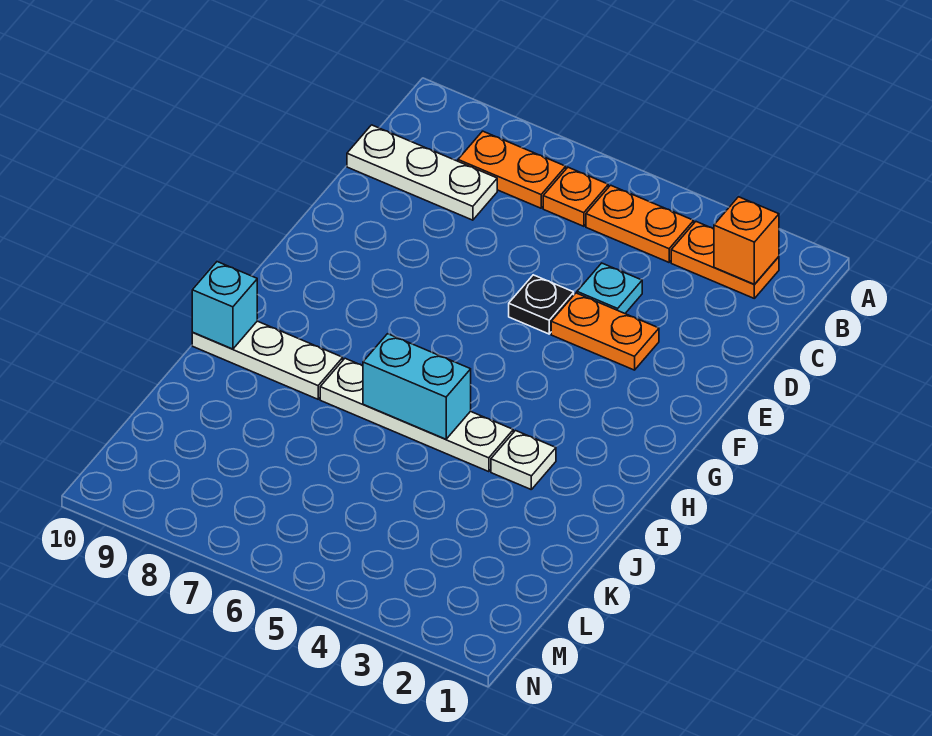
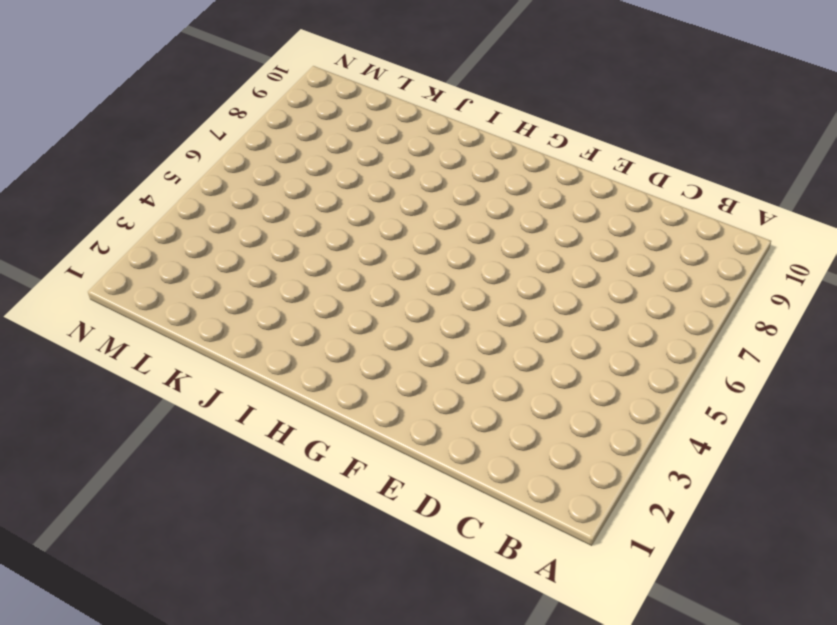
none -> orange plate B2:B3 level 1
none -> orange plate B4:B5 level 1
none -> orange plate B6 level 1

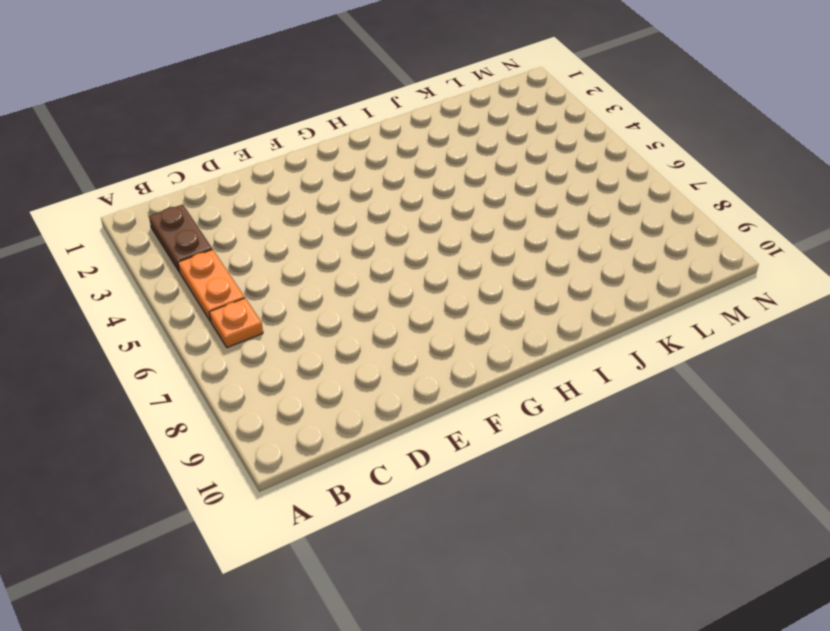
brown plate B2:B3 level 1 -> orange plate B2:B3 level 1
none -> orange plate B7:B8 level 1
none -> white plate C8:C10 level 1
none -> cyan plate D4 level 1

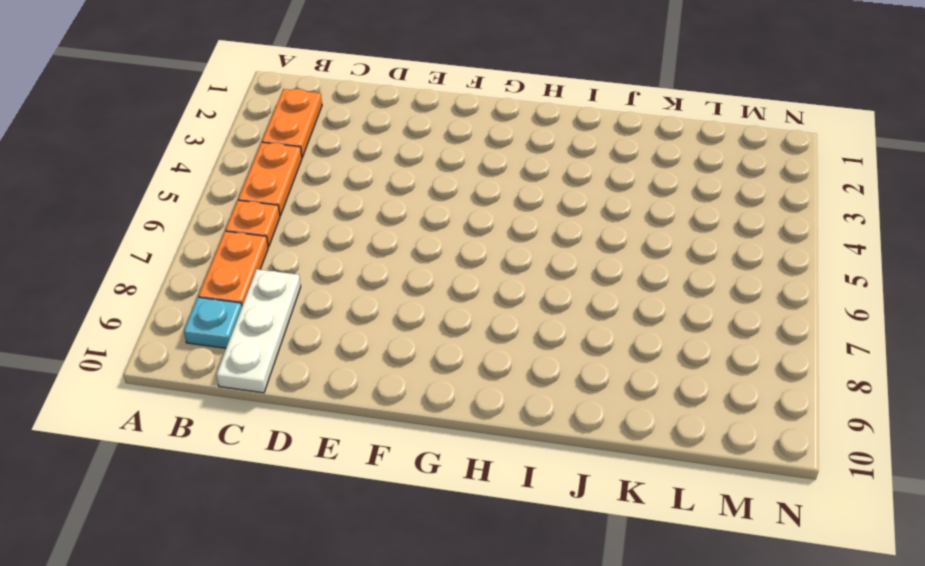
cyan plate B9 level 1 -> cyan plate D4 level 1
none -> orange plate E3:E4 level 1
none -> black plate E5 level 1
none -> white plate I3 level 1

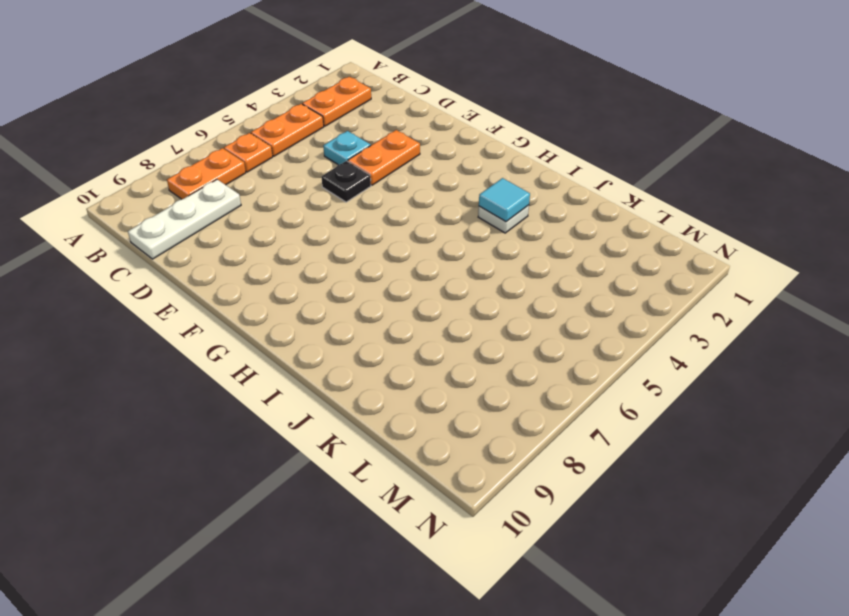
cyan tile I3 level 2 -> none
none -> white plate I4:I7 level 1
none -> white plate I8:I10 level 1
none -> orange brick B2 level 2

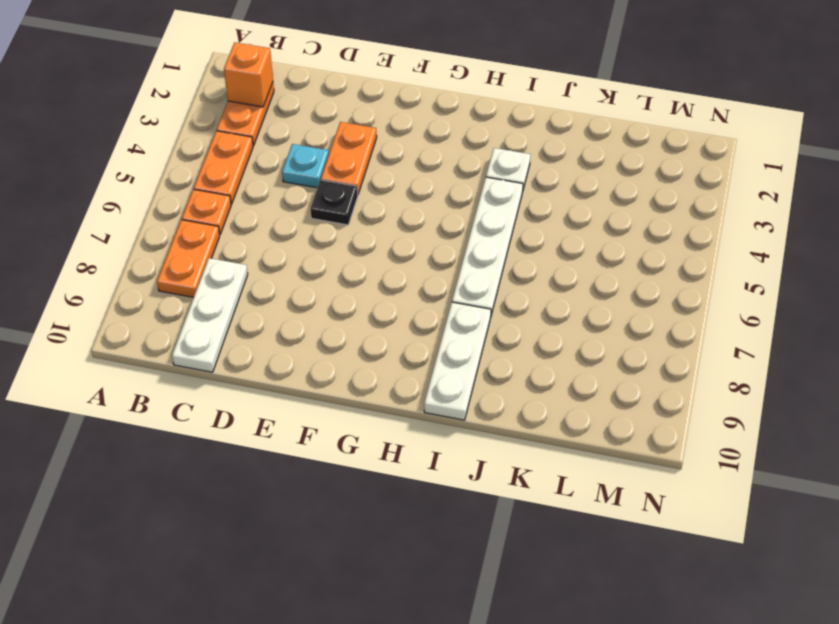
none -> cyan brick I5:I6 level 2
none -> cyan brick I10 level 2

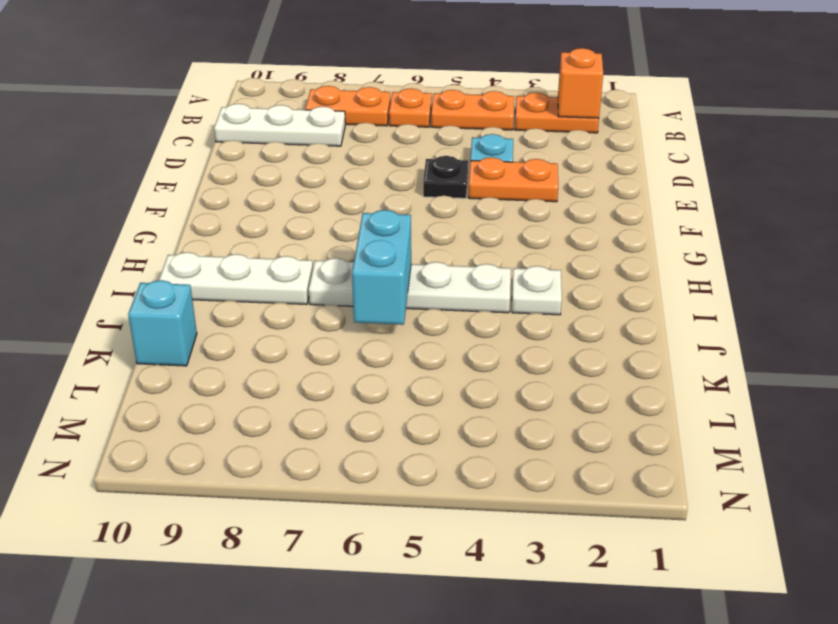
cyan brick I6:J6 level 2 -> cyan brick I5:I6 level 2
cyan brick K10 level 1 -> cyan brick I10 level 2

